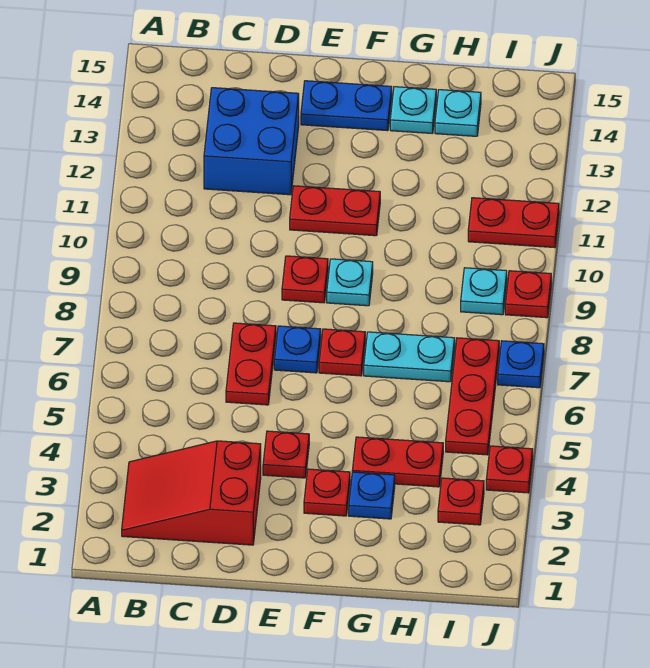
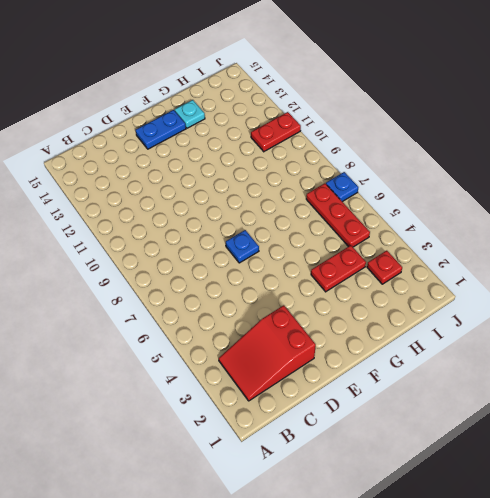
none -> blue brick C12:D13 level 1
none -> red plate D6:D7 level 1
none -> red plate E4 level 1

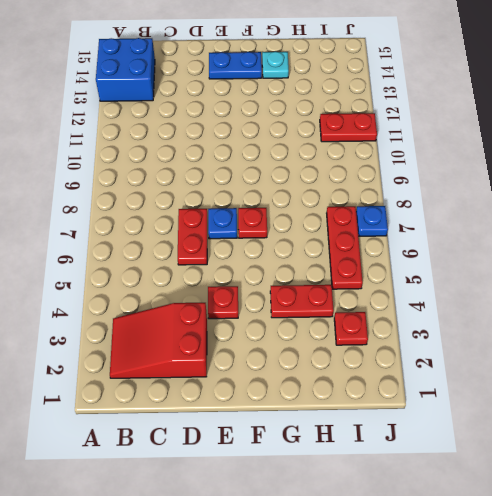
blue brick A13:B14 level 1 -> blue brick C12:D13 level 1
none -> red plate E9 level 1
none -> red plate E11:F11 level 1
none -> red plate F3 level 1

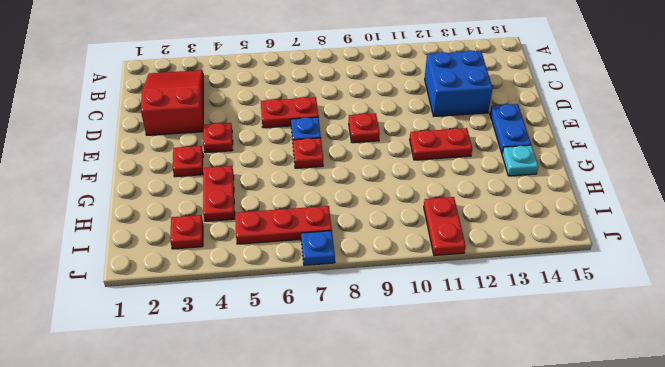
red plate F11:F12 level 1 -> red plate E11:F11 level 1
none -> cyan plate F9 level 1
none -> blue plate G3 level 1
none -> cyan plate G7:H7 level 1

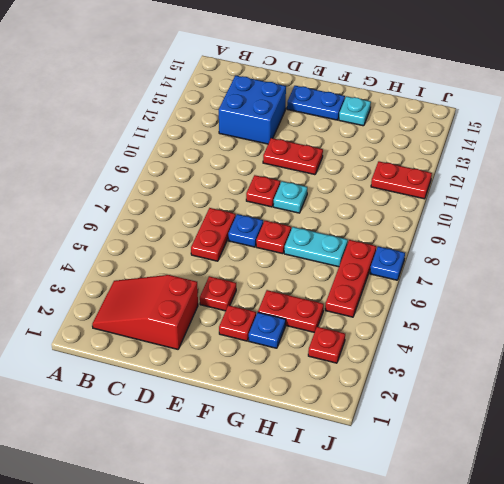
none -> cyan plate H14 level 1
none -> cyan plate I9 level 1
none -> red plate J4 level 1

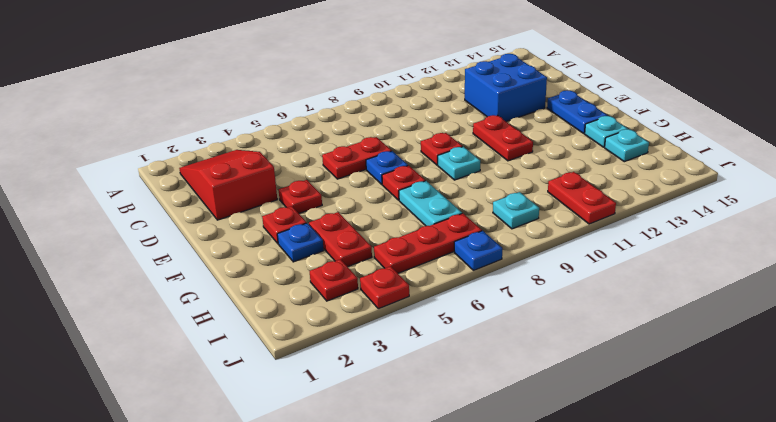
none -> red plate J9 level 1

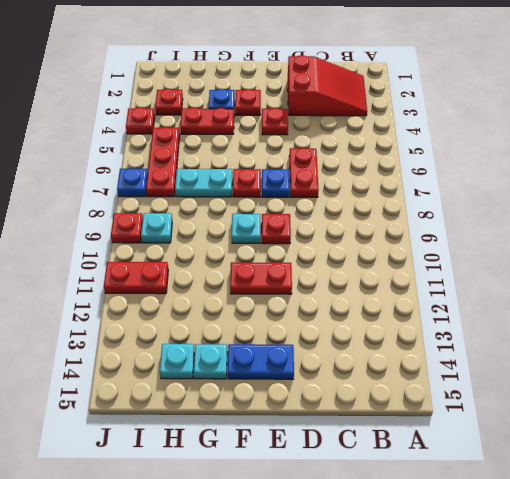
none -> blue brick C12:D13 level 1

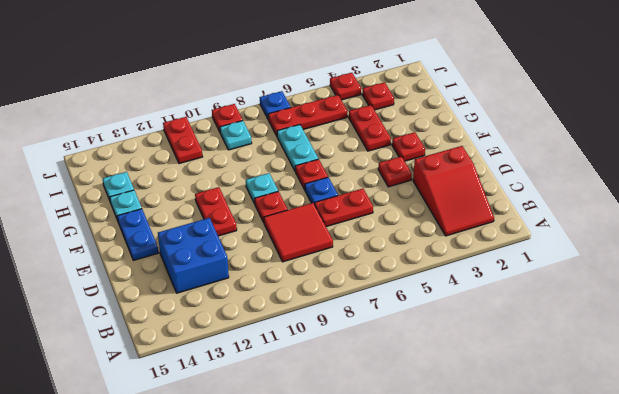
red tile C8:D9 level 1 -> none
none -> blue plate G3 level 1

